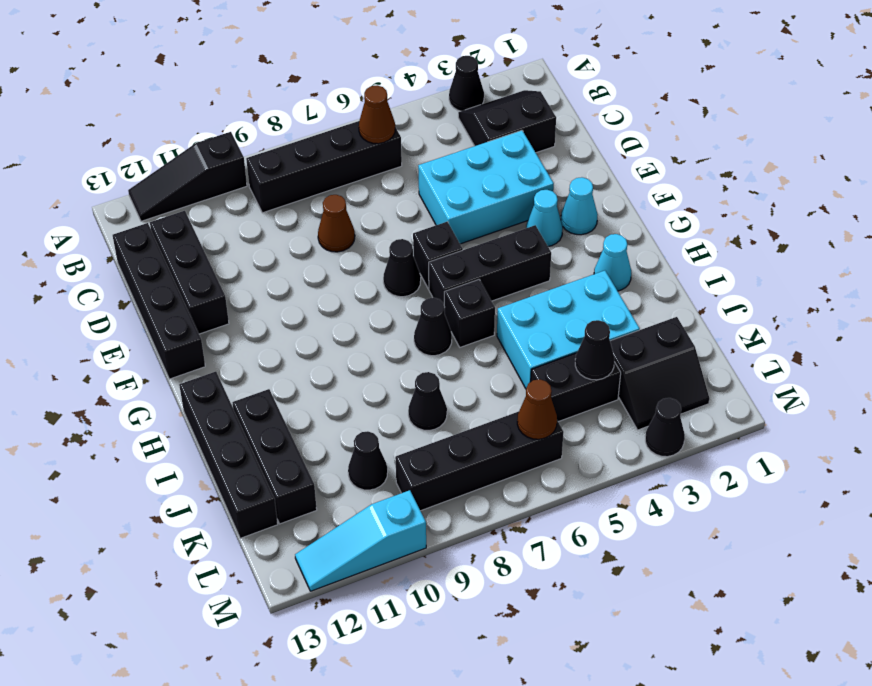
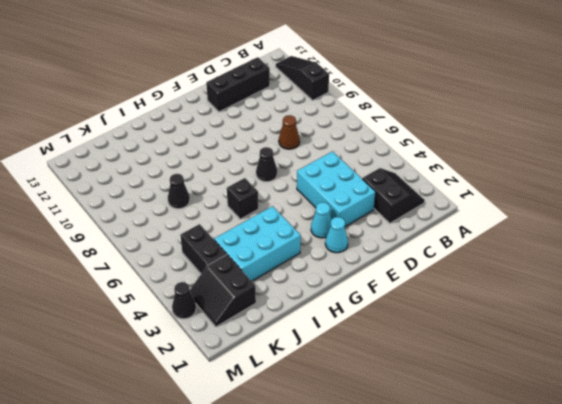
cyan brick H3:J4 level 1 -> cyan brick I3:J5 level 1
none -> black cone A3 level 1
none -> black brick B6:B9 level 1
none -> black brick C13:F13 level 1

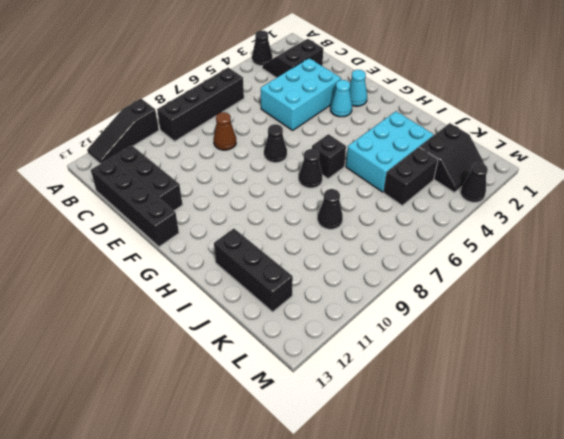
none -> black brick F6 level 1
none -> black brick G4:G6 level 1
none -> cyan cone H2 level 1

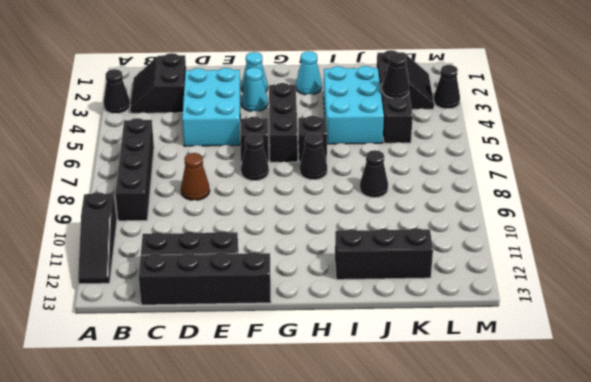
none -> black brick H13:K13 level 1
none -> black cone K10 level 1
none -> black brick L6:L9 level 1

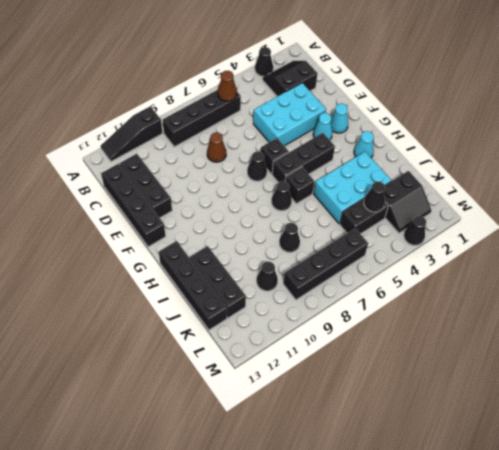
none -> cyan slope M10:M12 level 1 top 10
none -> brown cone L6 level 2

